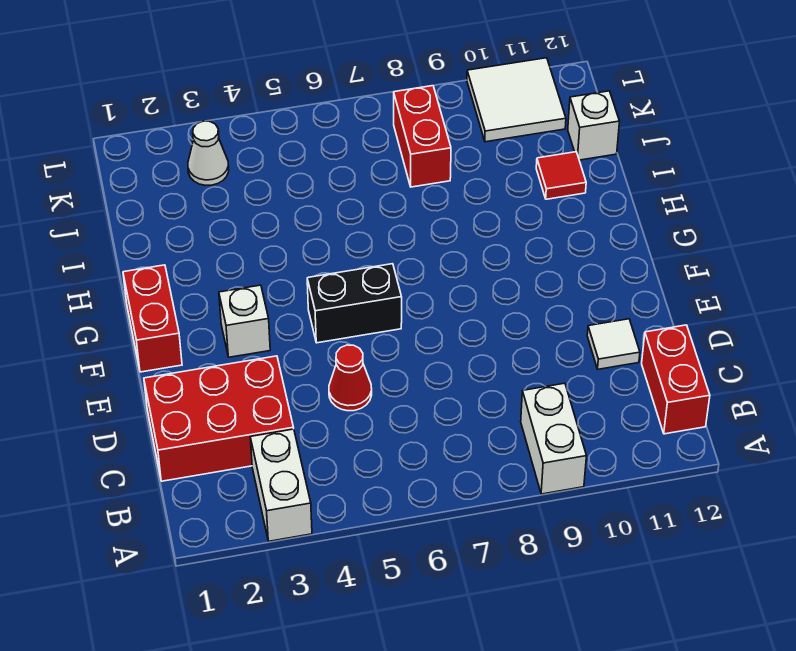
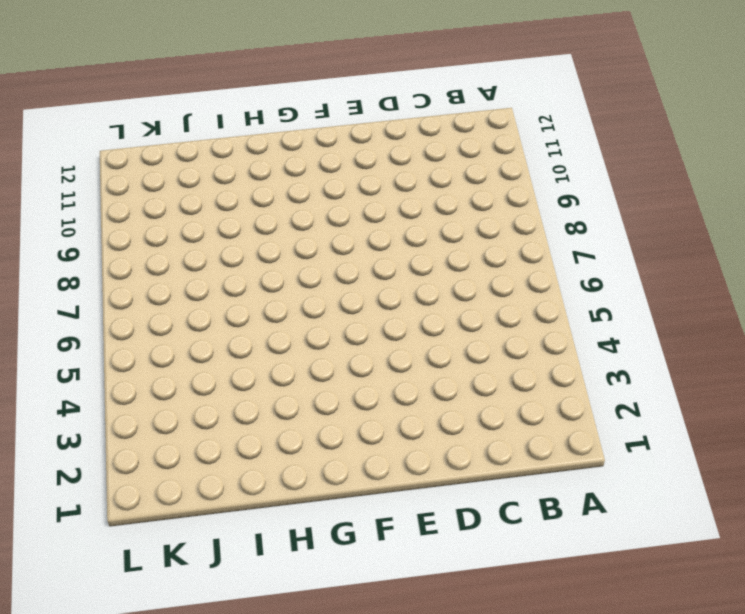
none -> white brick A3:B3 level 1
none -> white brick A9:B9 level 1
none -> red brick B12:C12 level 1

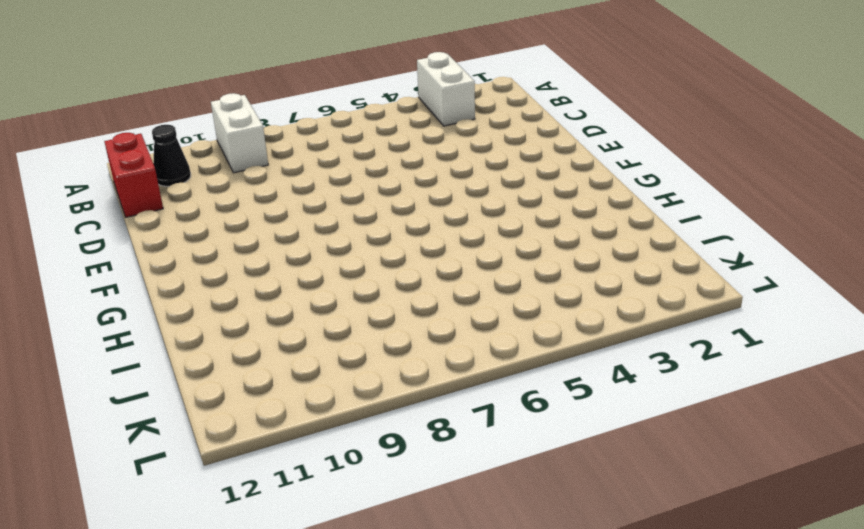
black cone B11 level 1 -> none
none -> red brick C1:D3 level 1
none -> red cone D5 level 1
none -> white tile D11 level 1

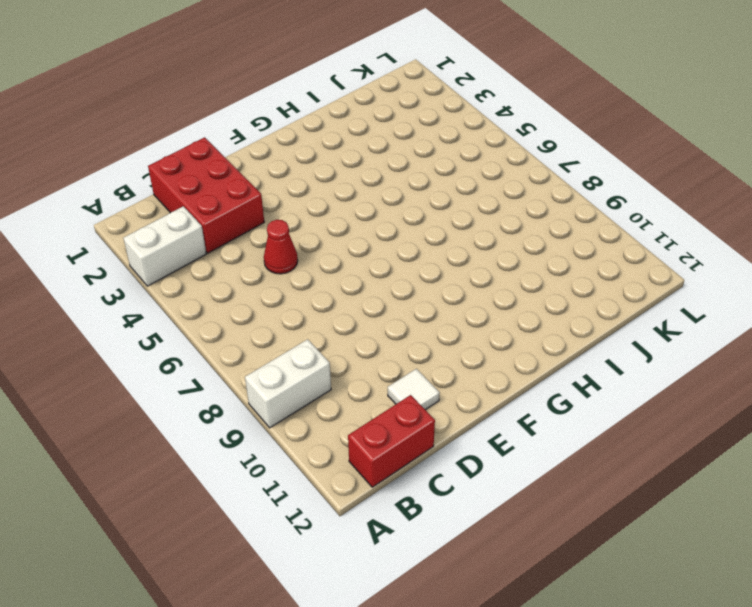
none -> red brick F1:G1 level 1
none -> white brick F3 level 1
none -> black brick F5:F6 level 1

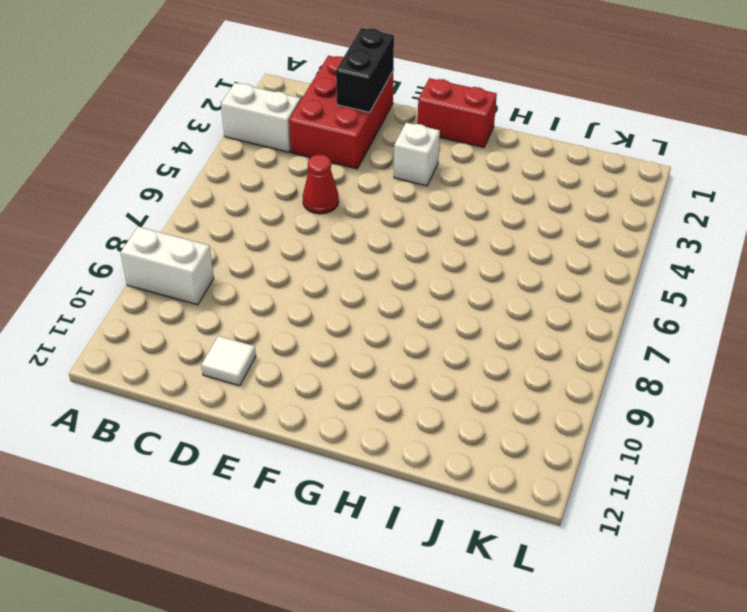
black brick D1:D2 level 2 -> black brick F5:F6 level 1
none -> red brick B12:C12 level 1
none -> red tile I11 level 1
none -> red brick J8:K8 level 1

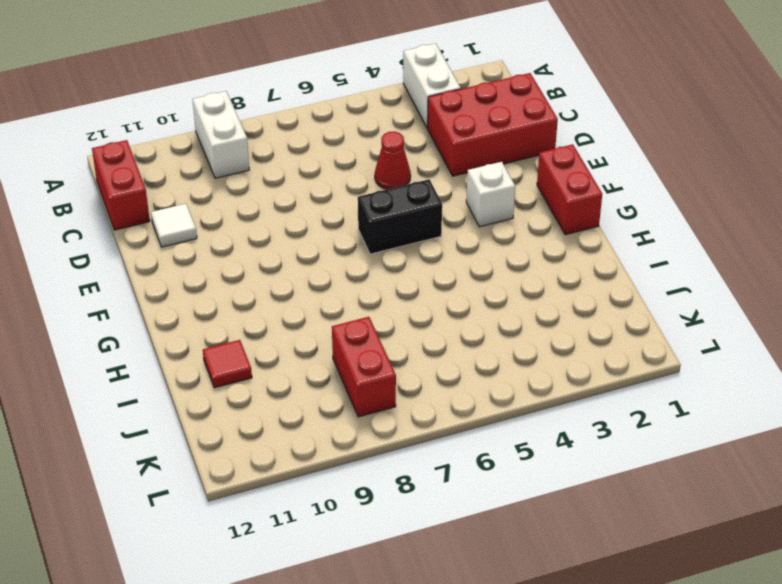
none -> white brick J12 level 1
none -> white cone K3 level 1
none -> white tile K10:L11 level 1

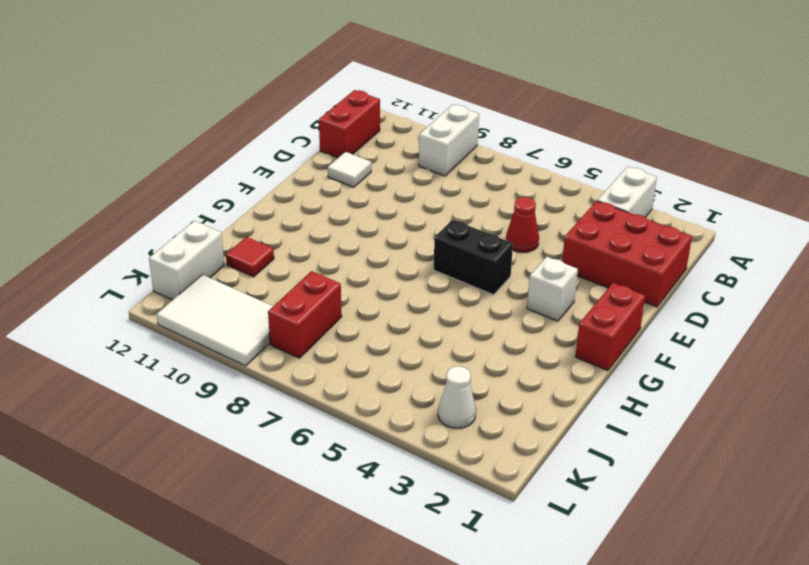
white brick J12:K12 level 1 -> white brick J12 level 1
white tile K9:L11 level 1 -> white tile K10:L11 level 1

